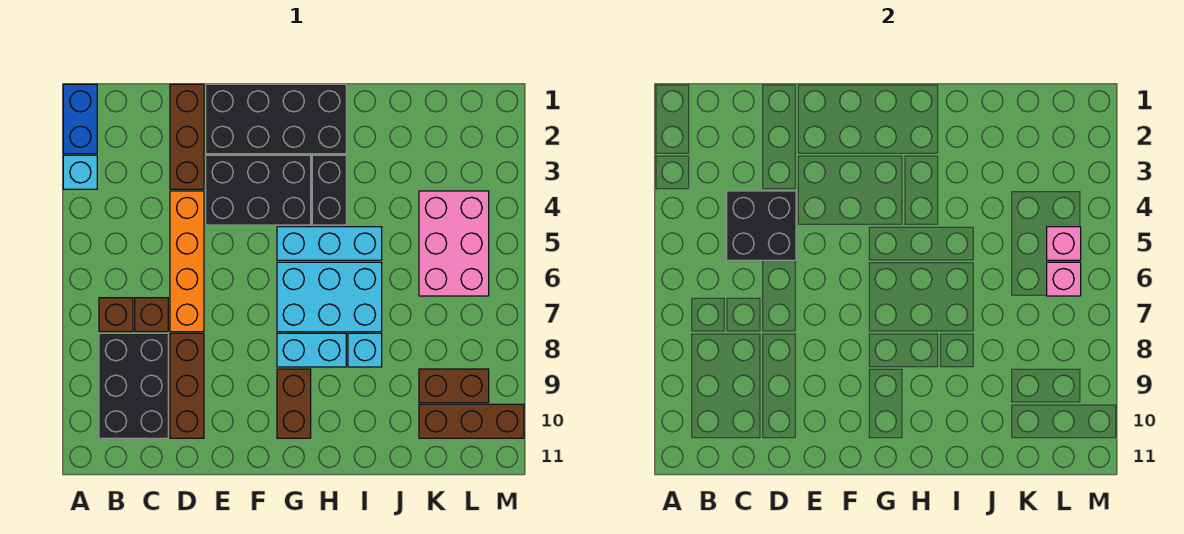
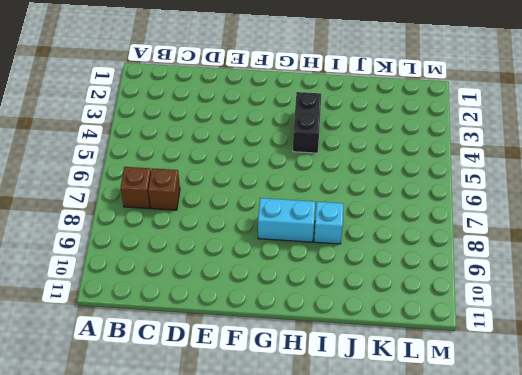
none -> blue brick A1:A2 level 1
none -> cyan brick A3 level 1
none -> black brick B8:C10 level 1

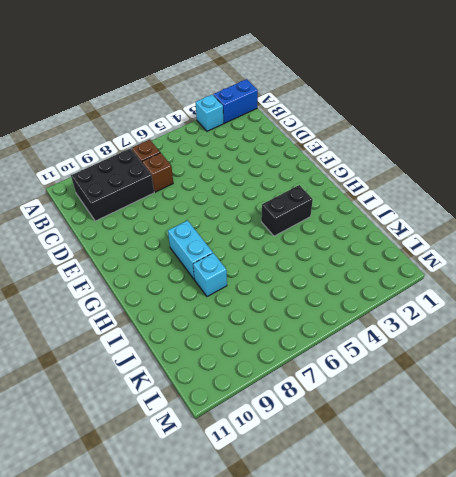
none -> brown brick D1:D3 level 1
none -> orange brick D4:D7 level 1
none -> brown brick D8:D10 level 1

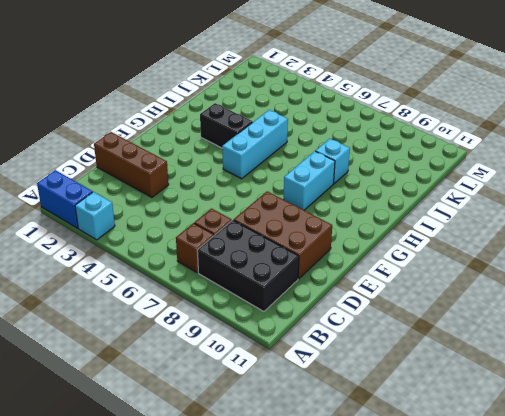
brown brick D8:E10 level 1 -> brown brick D8:D10 level 1
none -> orange brick D4:D7 level 1
none -> black brick E1:H2 level 1
none -> black brick E3:G4 level 1

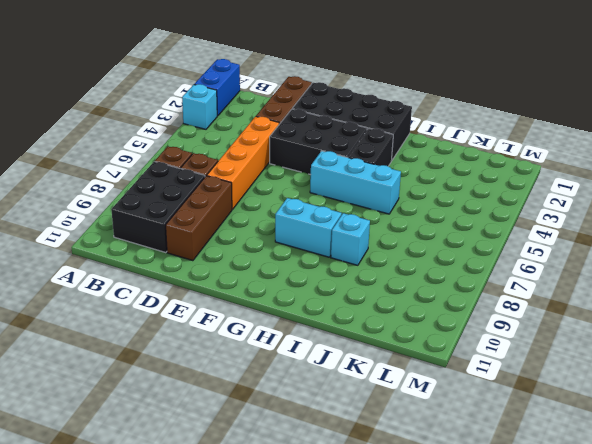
none -> cyan brick G6:I7 level 1
none -> brown brick G9:G10 level 1
none -> pink brick K4:L6 level 1

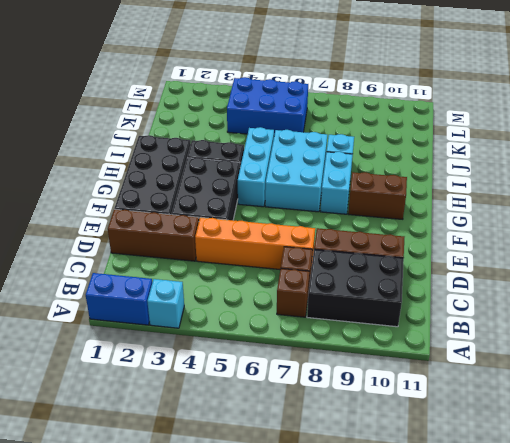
blue brick K4:L6 level 1 -> pink brick K4:L6 level 1
none -> brown brick K9:L9 level 1
none -> brown brick K10:M10 level 1
none -> black brick C4:D5 level 2

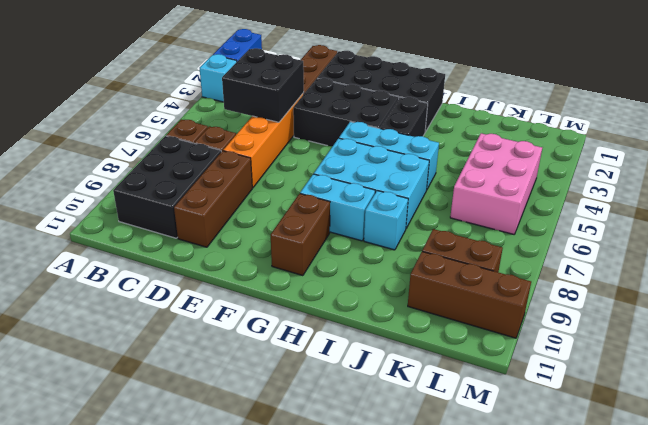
none -> pink brick L5 level 2
none -> pink brick L6 level 2

